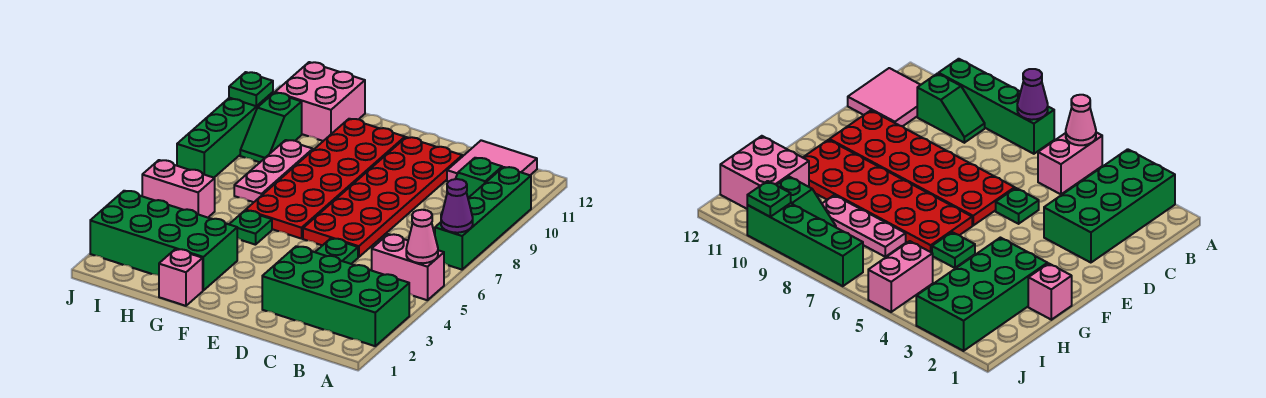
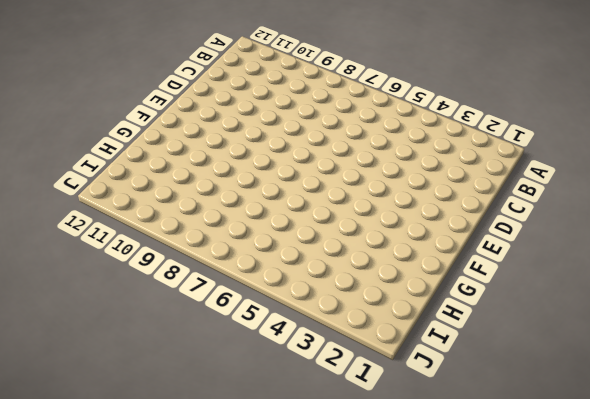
none -> green brick A2:D3 level 1
none -> pink brick A5:B5 level 1
none -> green brick A7:A10 level 1

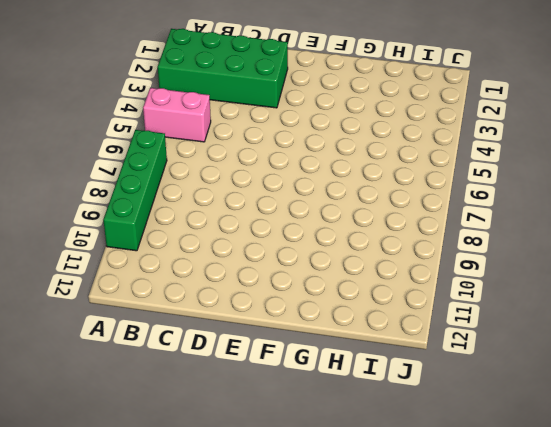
none -> green slope B9:B10 level 1 top 10
none -> pink tile B11:C12 level 1
none -> green plate D5 level 1

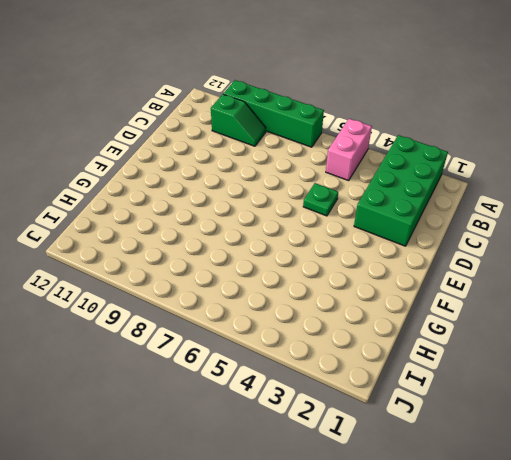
none -> pink tile B11:C12 level 1
none -> red plate D6:E11 level 1
none -> red plate F6:G11 level 1

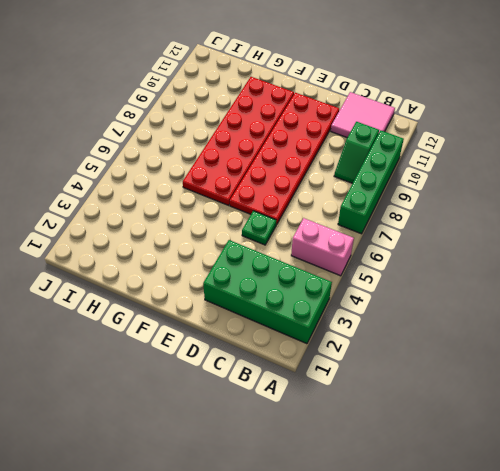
none -> pink brick G1 level 1
none -> green brick G2:J3 level 1
none -> green plate G5 level 1

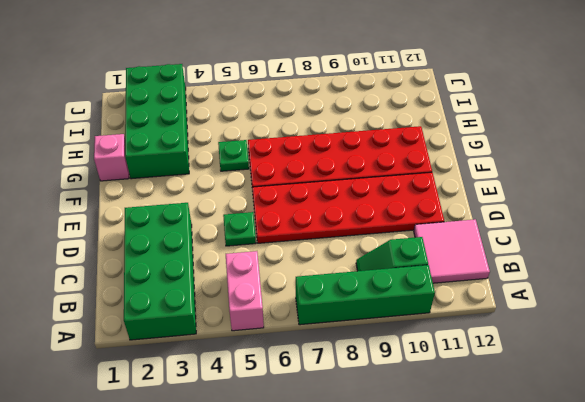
none -> pink plate H7:H9 level 1
none -> pink brick H11:I12 level 1
none -> pink brick I5:J5 level 1

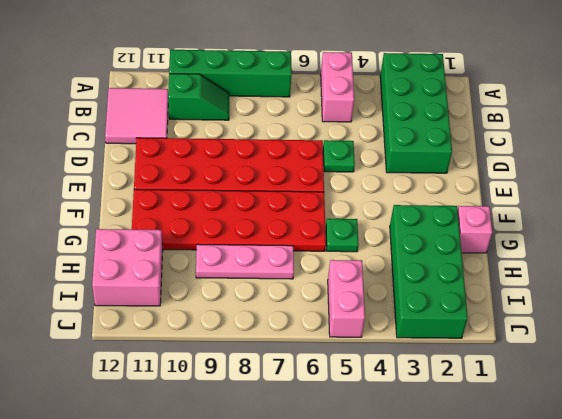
none -> green slope I9:I10 level 1 top 10
none -> green brick J7:J10 level 1
none -> pink cone A5 level 2

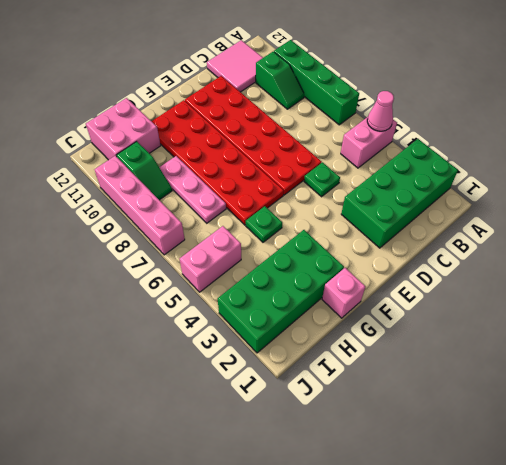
pink brick J7:J10 level 1 -> green brick J7:J10 level 1
none -> purple cone A7 level 2
none -> green plate J10 level 2

